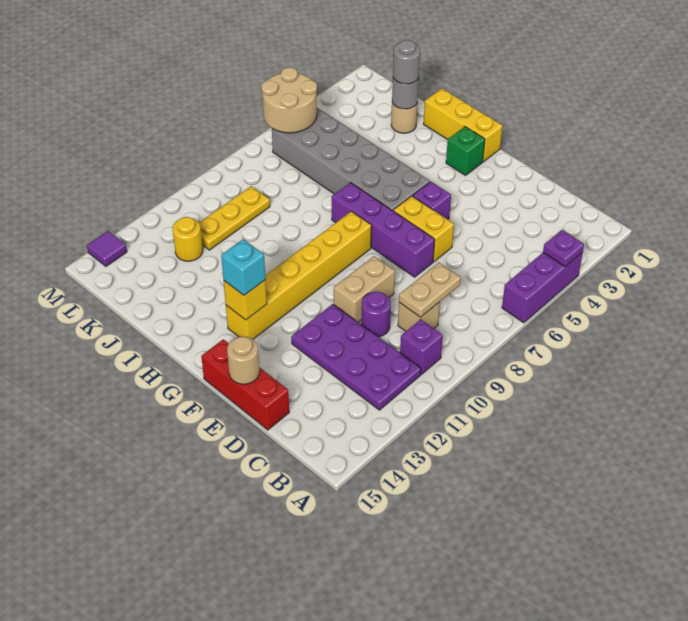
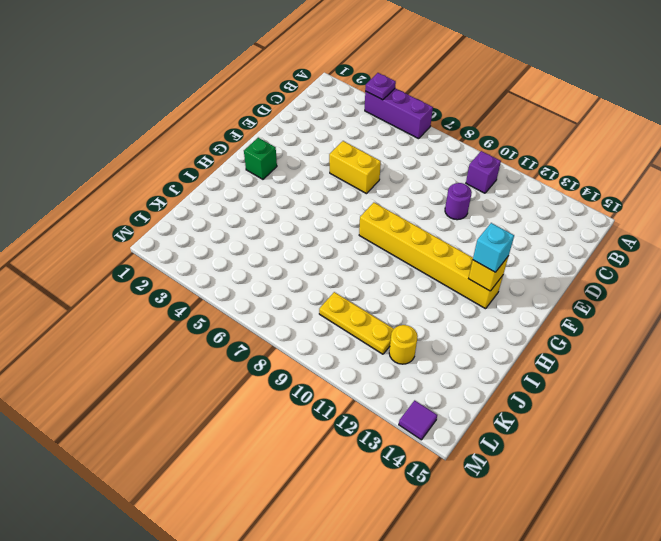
yellow brick E5:E6 level 1 -> yellow brick E6:F6 level 1
none -> purple plate B11:E12 level 1
none -> tan brick C9 level 1
none -> red brick D15:F15 level 1

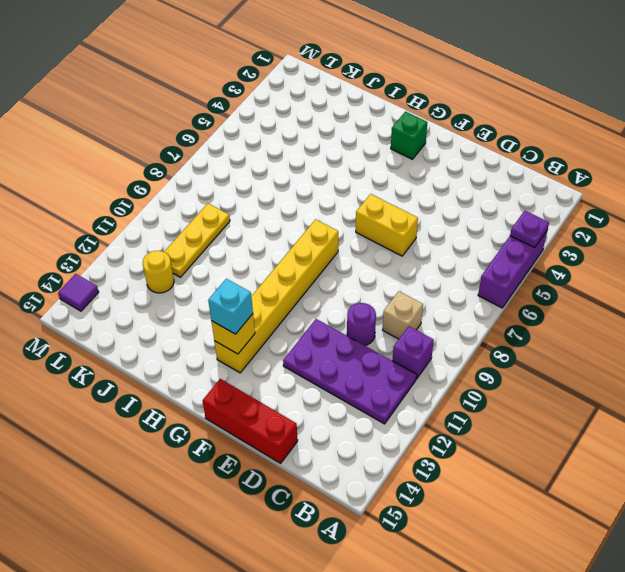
none -> purple brick E7:H7 level 1
none -> tan brick E9:E10 level 1
none -> purple brick F5 level 1

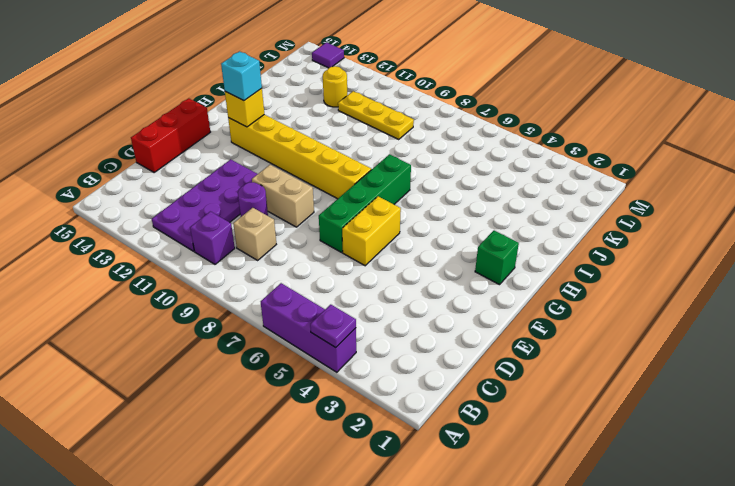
green brick E7:H7 level 1 -> purple brick E7:H7 level 1
none -> purple brick F5 level 1
none -> yellow brick G1:I1 level 1
none -> grey brick G5:L6 level 1

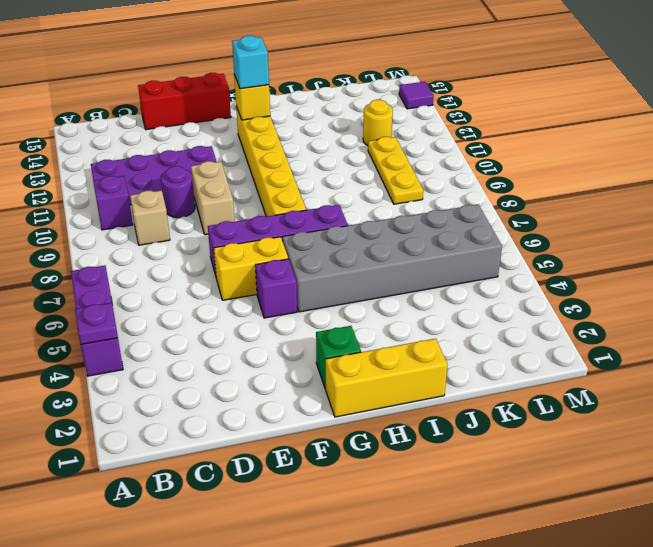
none -> tan round brick J2 level 1
none -> tan plate C8:C9 level 2
none -> tan round brick E15 level 2

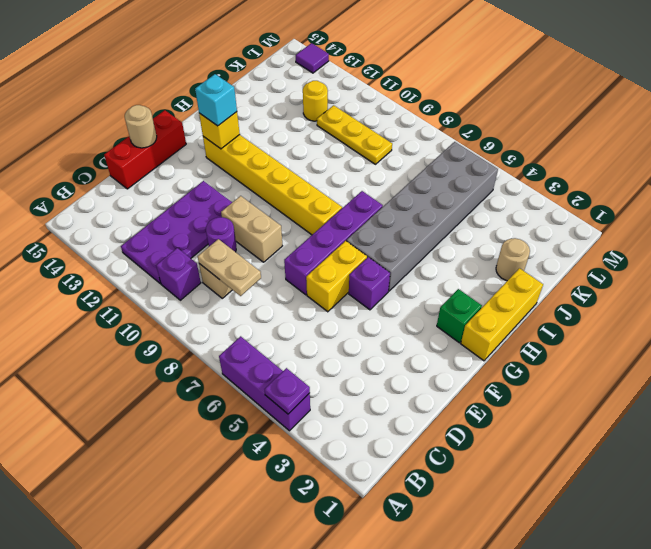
none -> grey round brick J2 level 2
none -> tan round brick L5:M6 level 2
none -> grey round brick J2 level 3

